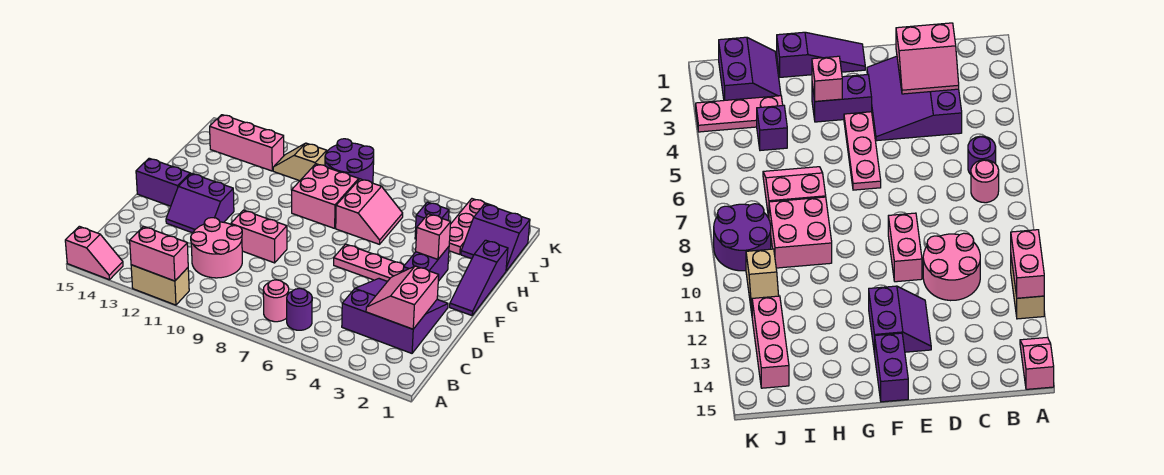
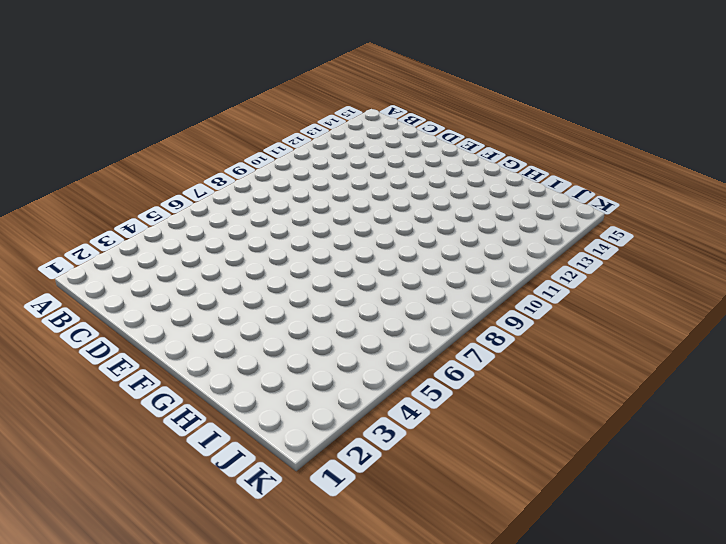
none -> tan brick A11:A12 level 1
none -> pink slope A14:A15 level 1 top 15
none -> purple round brick B6 level 1

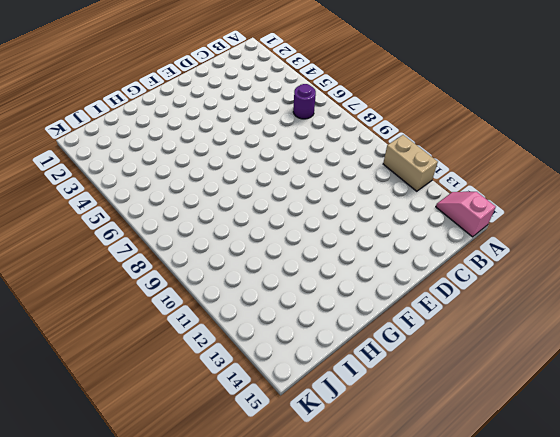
none -> pink round brick B7 level 1
none -> purple slope C2:E4 level 1 top C
none -> pink round brick C10:D11 level 1

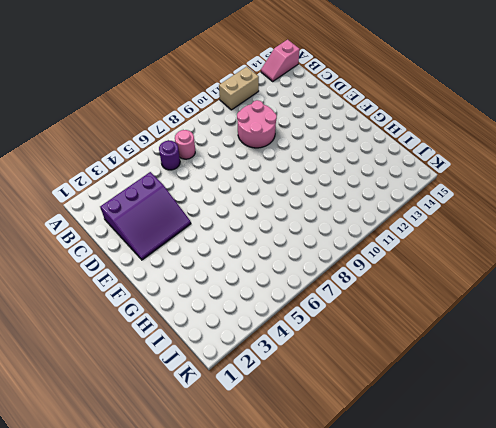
none -> pink brick E9:E10 level 1
none -> purple slope E12:F13 level 1 top F
none -> purple slope F1:H1 level 1 top H

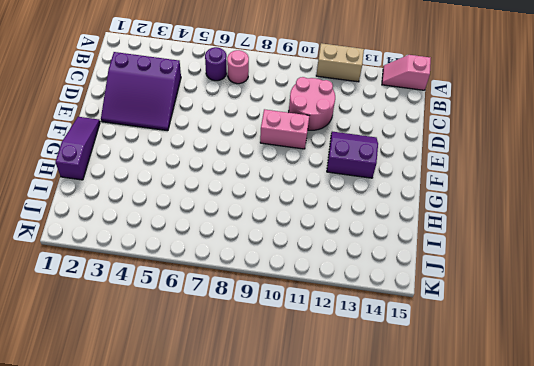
none -> purple brick F3:G3 level 1
none -> pink plate F4:F6 level 1
none -> purple brick F14:F15 level 1

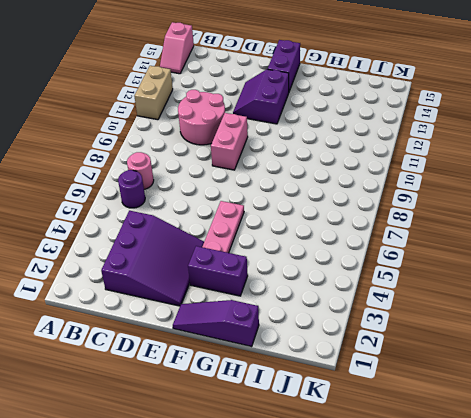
none -> pink slope H6:I7 level 1 top 7
none -> pink brick H8:I9 level 1
none -> purple slope I1:J2 level 1 top J

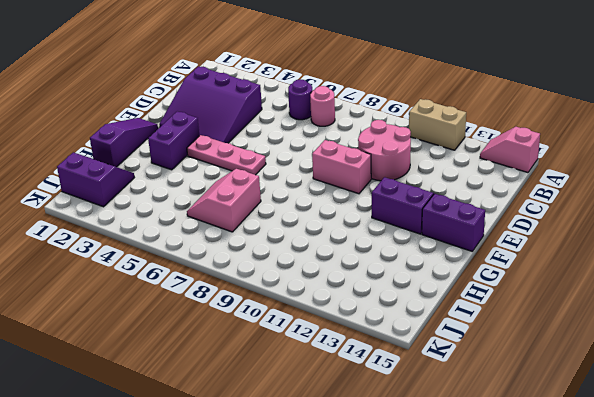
none -> pink brick H8:I9 level 1
none -> pink plate I3:K3 level 1
none -> purple brick I4 level 1

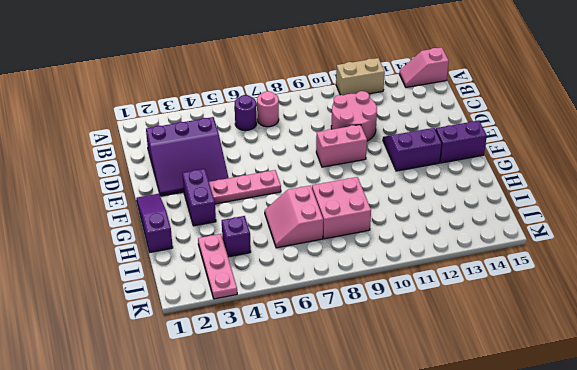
none -> purple slope I1:J2 level 1 top J
none -> purple round brick J8:K9 level 1
none -> tan slope J10:J11 level 1 top 10

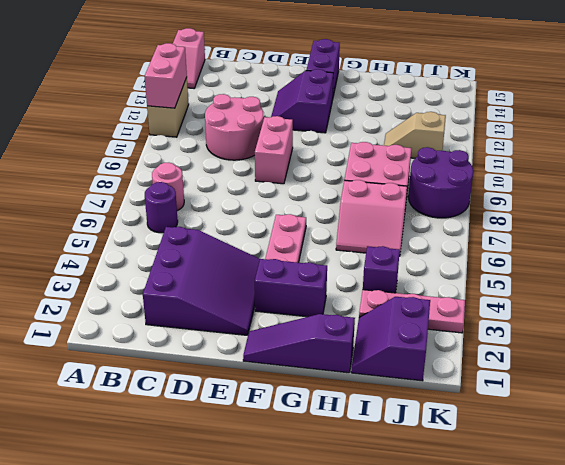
tan slope I11:J11 level 1 top J -> tan slope J10:J11 level 1 top 10
none -> pink brick J12:J14 level 1
none -> pink slope C2:D3 level 2 top 2
none -> pink brick G3 level 2

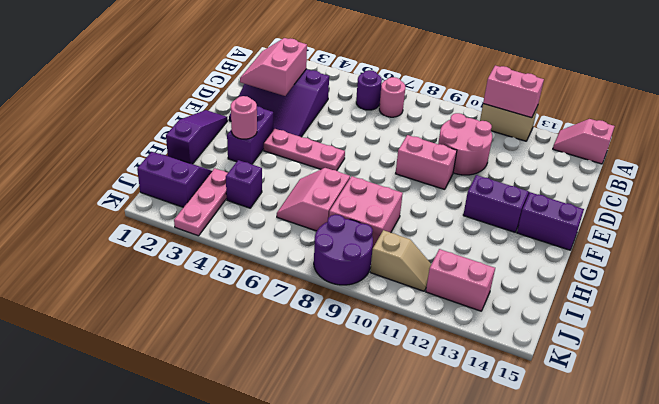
pink slope C2:D3 level 2 top 3 -> pink slope C2:D3 level 2 top 2
pink round brick G3 level 2 -> pink brick G3 level 2
pink brick J12:J13 level 1 -> pink brick J12:J14 level 1

